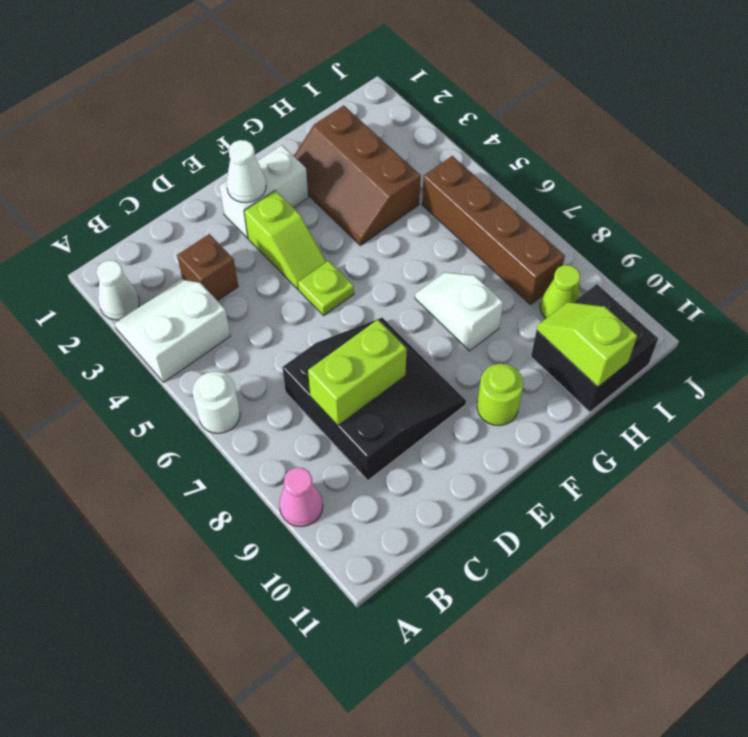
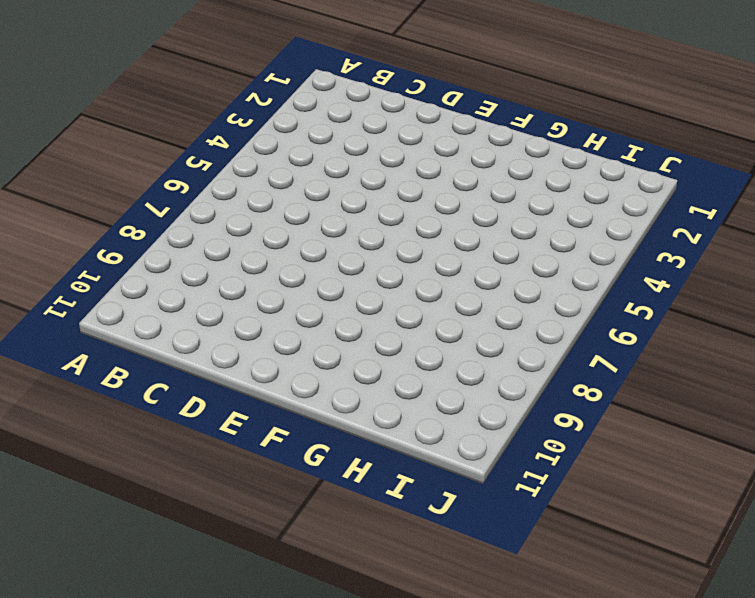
none -> white cone A2 level 1
none -> white slope A3:B4 level 1 top 4
none -> white round brick A6 level 1

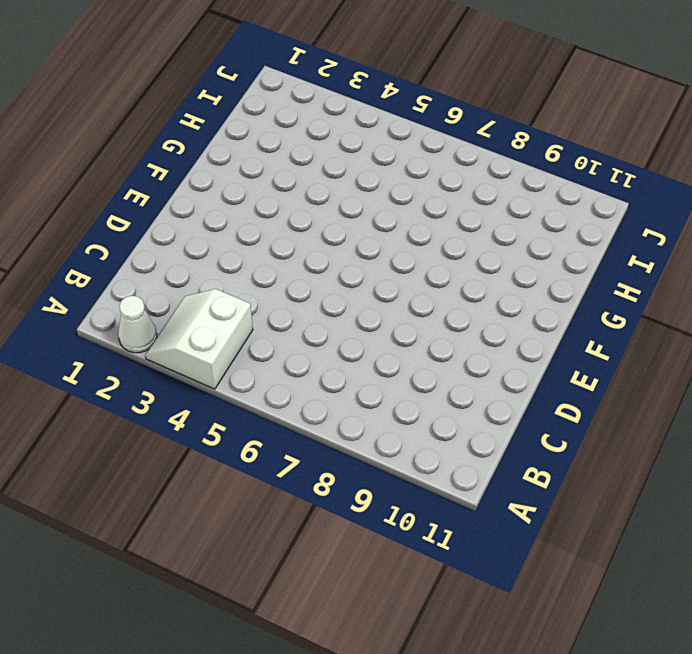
none -> white round brick A6 level 1
none -> pink cone A9 level 1
none -> brown brick C3 level 1

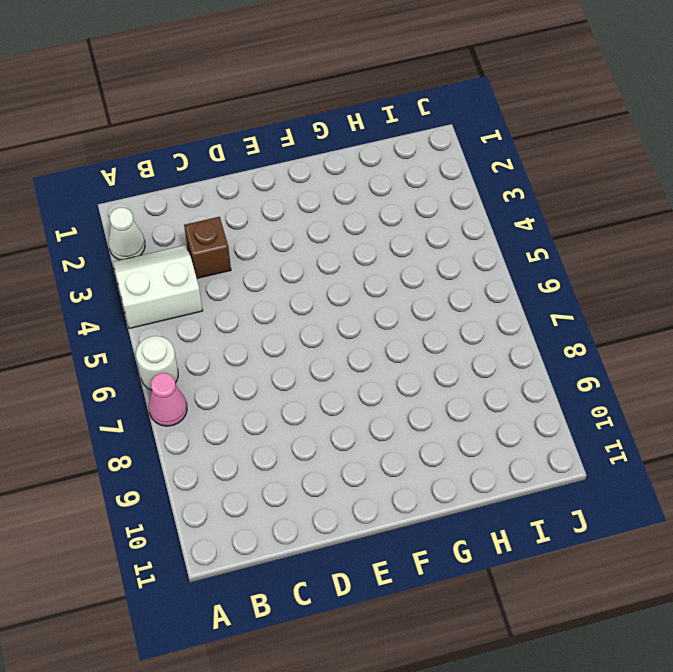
pink cone A7 level 1 -> pink cone A9 level 1
none -> black slope C7:E9 level 1 top C
none -> white brick E2:F2 level 1
none -> lime slope E3:E4 level 1 top 3

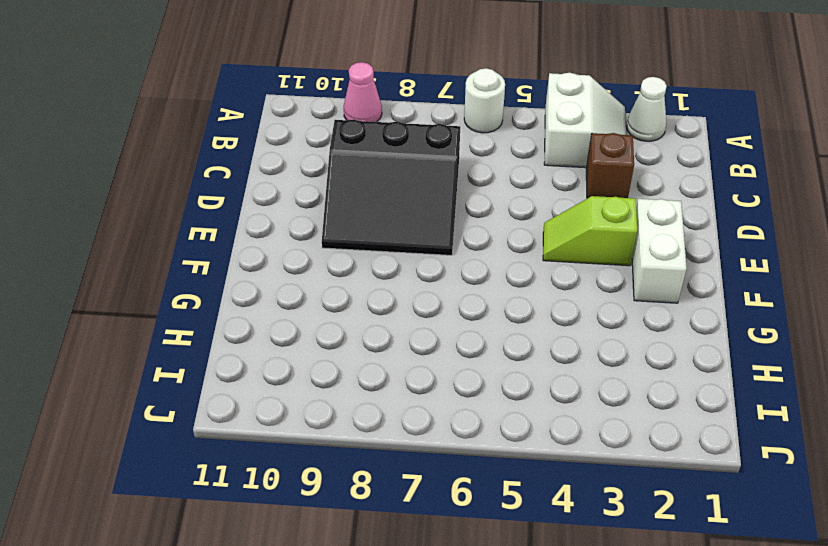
none -> lime plate E5 level 1
none -> lime round brick F10 level 1
none -> brown slope G2:H4 level 1 top H

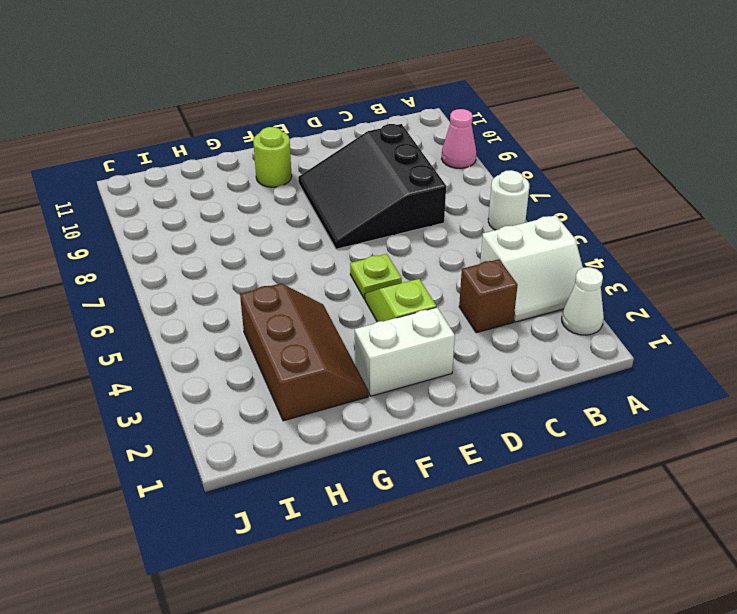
none -> white slope G7:G8 level 1 top 8
none -> black brick H10:I11 level 1
none -> brown brick I5:I8 level 1

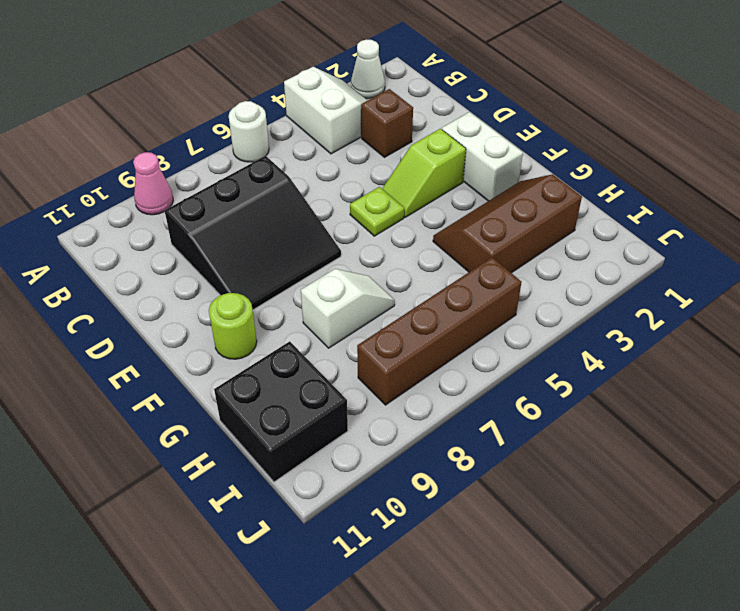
none -> lime cone I9 level 1
none -> lime brick C8:D8 level 2
none -> white cone E2 level 2

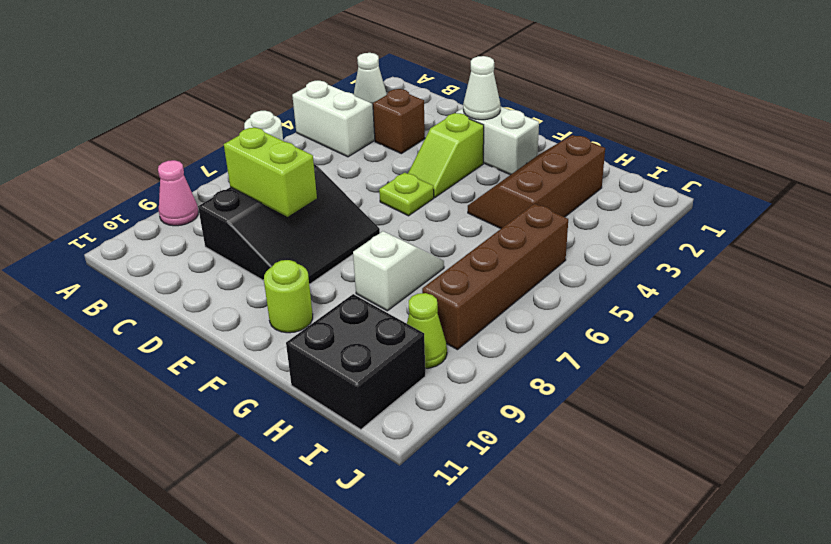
none -> lime slope H10:H11 level 2 top 11

